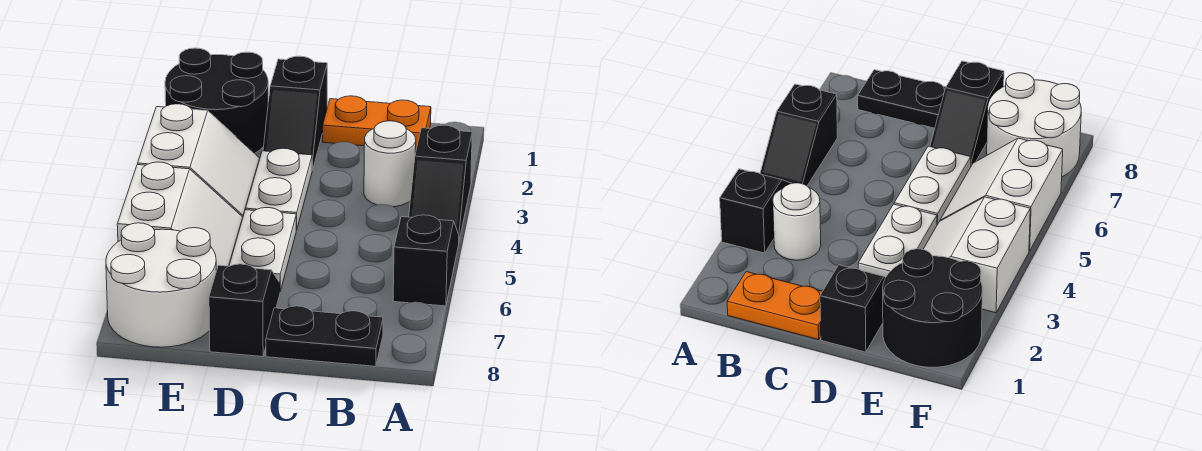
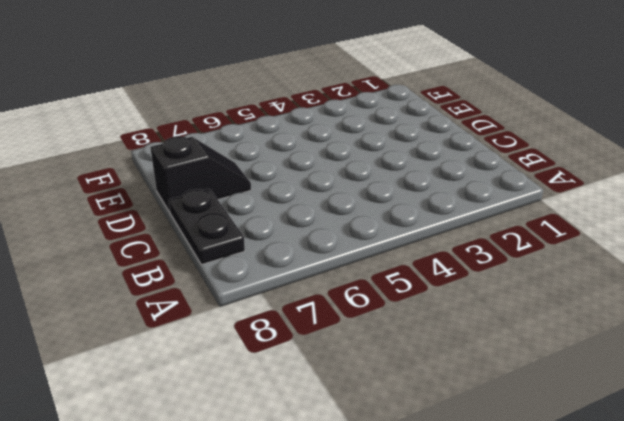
none -> black slope A3:A4 level 1 top 3
none -> black slope A5:A6 level 1 top 6
none -> orange plate B1:C1 level 1

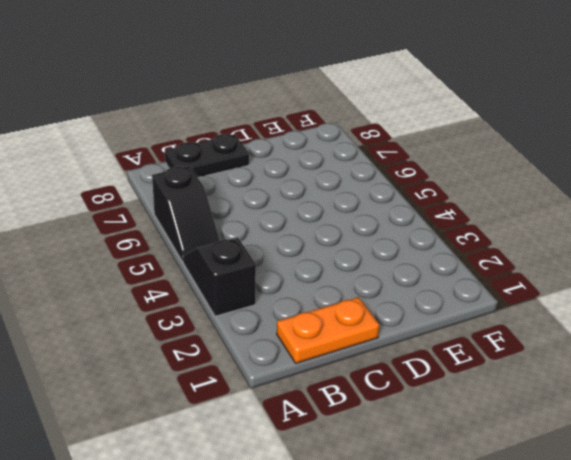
none -> white round brick B3 level 1
none -> black slope D1:D2 level 1 top 1
none -> white plate D3:D4 level 1

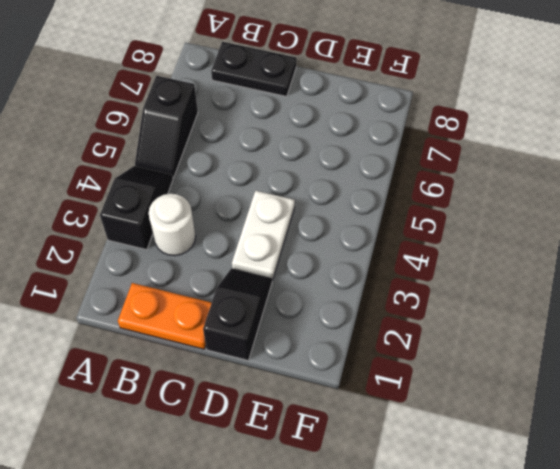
none -> white plate D5:D6 level 1
none -> black slope D7:D8 level 1 top 8
none -> black round brick E1:F2 level 1

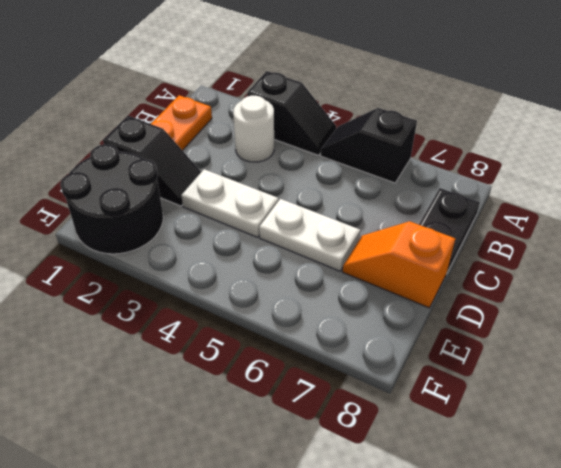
orange slope D7:D8 level 1 top 8 -> black slope D7:D8 level 1 top 8
none -> white slope E3:F4 level 1 top F
none -> white slope E5:F6 level 1 top F
none -> white round brick E7:F8 level 1

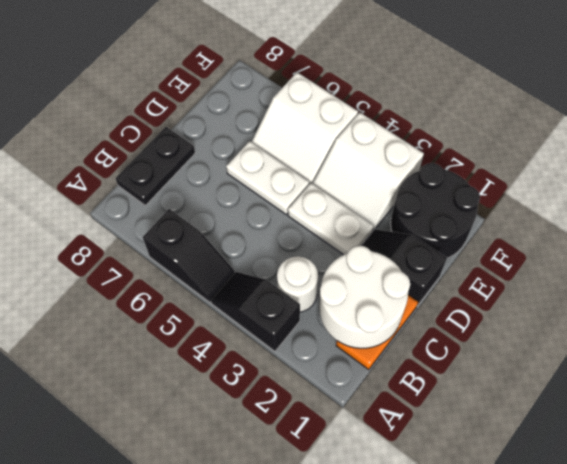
white round brick B1:C2 level 2 -> white round brick E7:F8 level 1
none -> black slope D7:D8 level 1 top 8

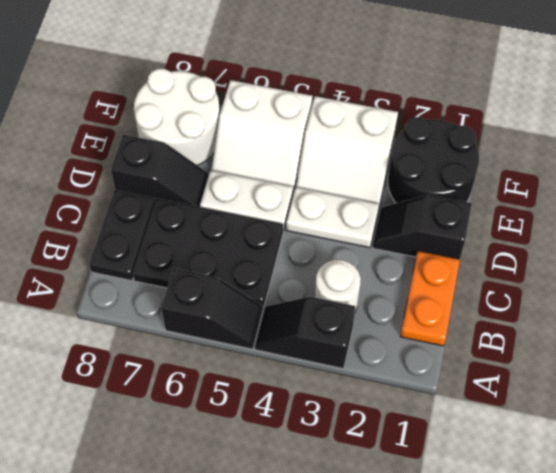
black plate B5:C7 level 1 -> none

